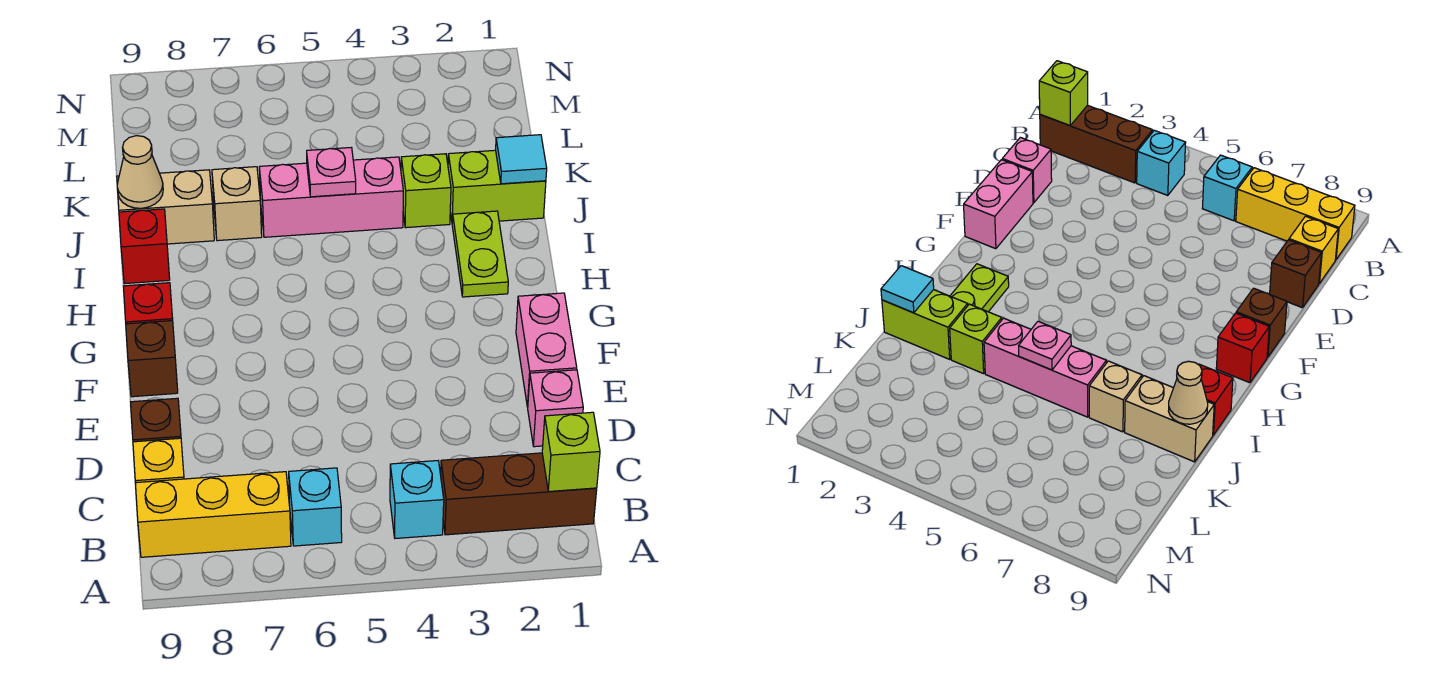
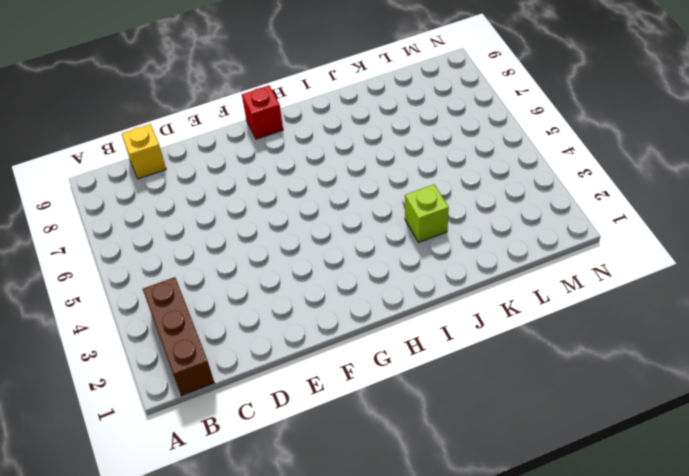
none -> cyan brick B4 level 1
none -> cyan brick B6 level 1
none -> yellow brick B7:B9 level 1

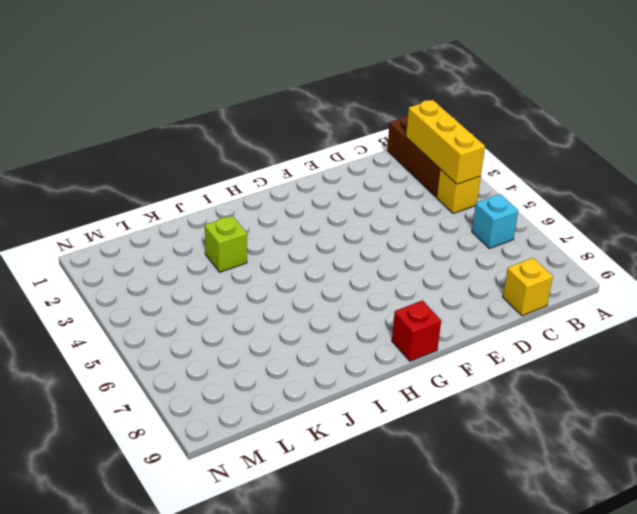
yellow brick B2:B4 level 2 -> yellow brick B7:B9 level 1
yellow brick B4 level 1 -> cyan brick B4 level 1
none -> pink brick D1 level 1
none -> brown brick D9 level 1
none -> pink brick E1:F1 level 1

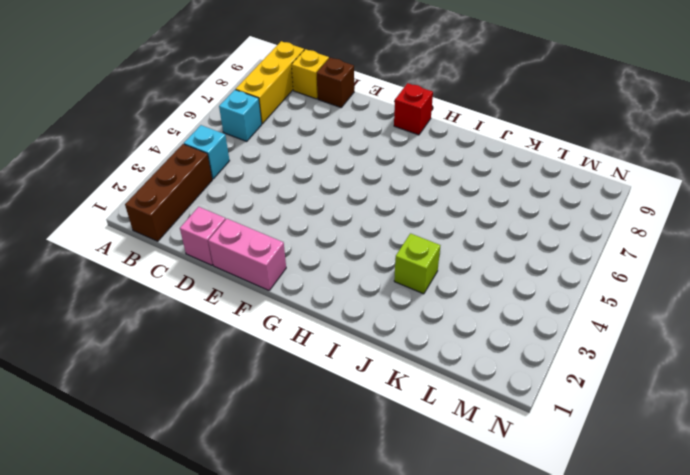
none -> brown brick F9 level 1
none -> lime plate H2:I2 level 1
none -> red brick I9 level 1

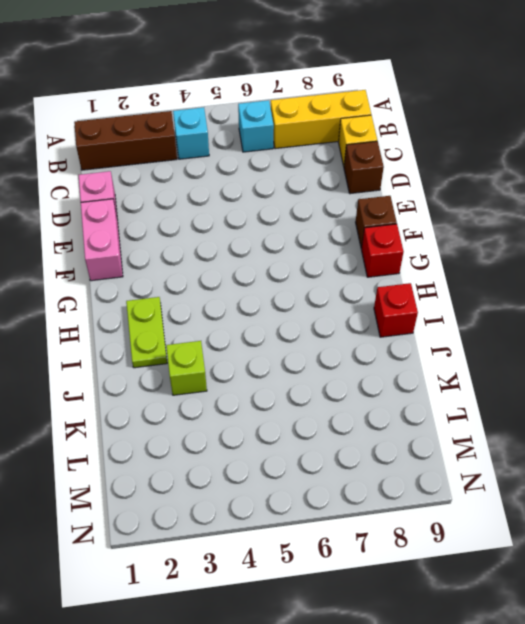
none -> lime brick J1:J2 level 1
none -> pink brick J4:J6 level 1
none -> tan brick J7 level 1

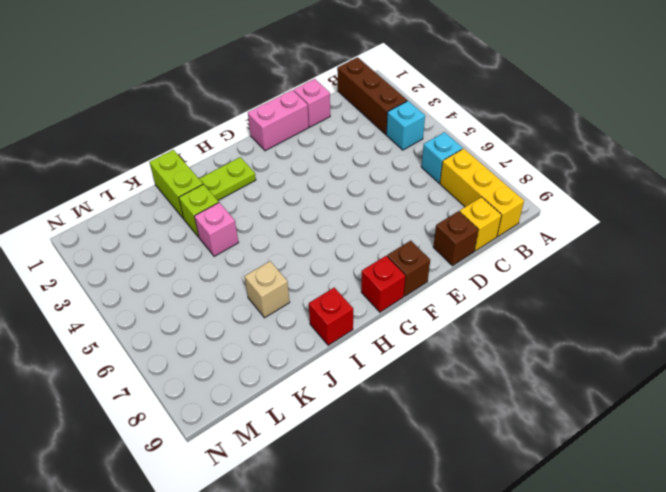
pink brick J4 level 1 -> pink brick J4:J6 level 1
none -> tan brick J8:J9 level 1
none -> lime brick B1 level 2
none -> cyan tile J1 level 2

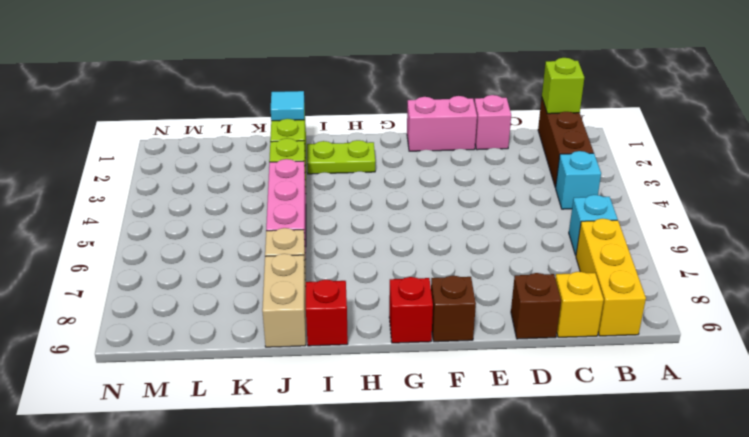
none -> pink plate J5 level 2
none -> tan cone J9 level 2

